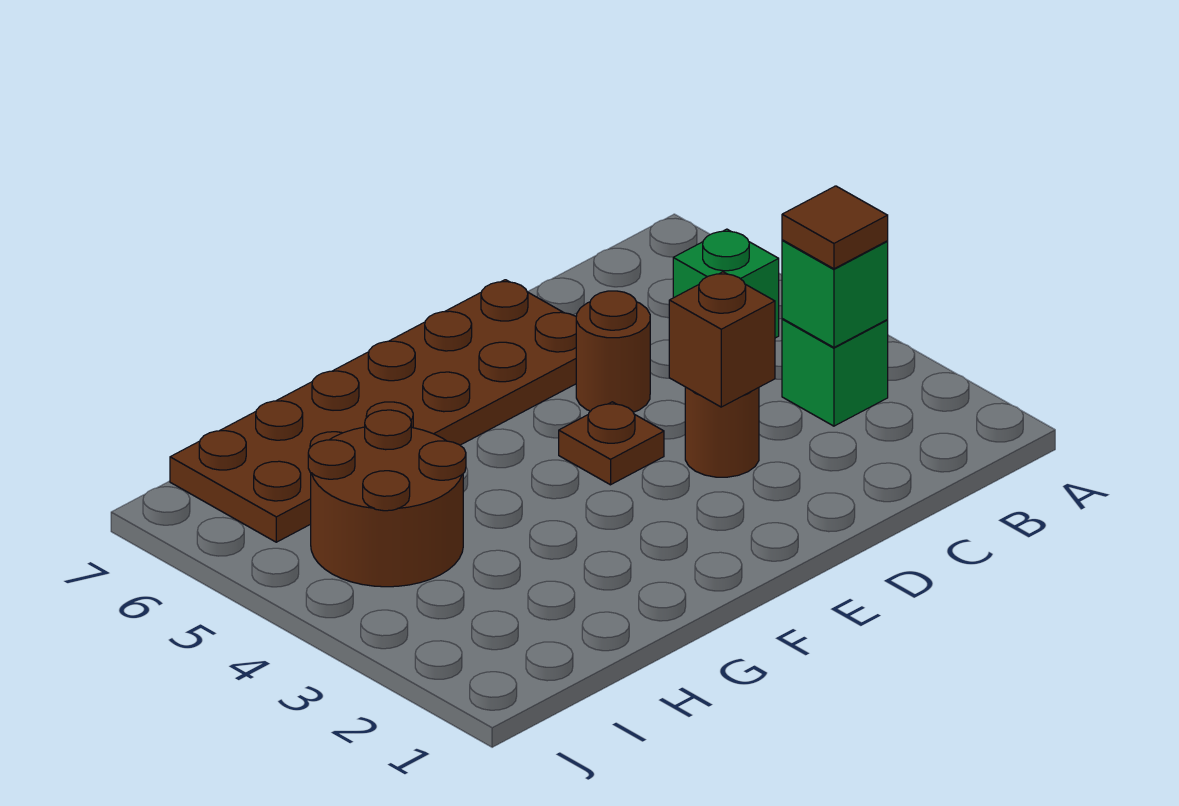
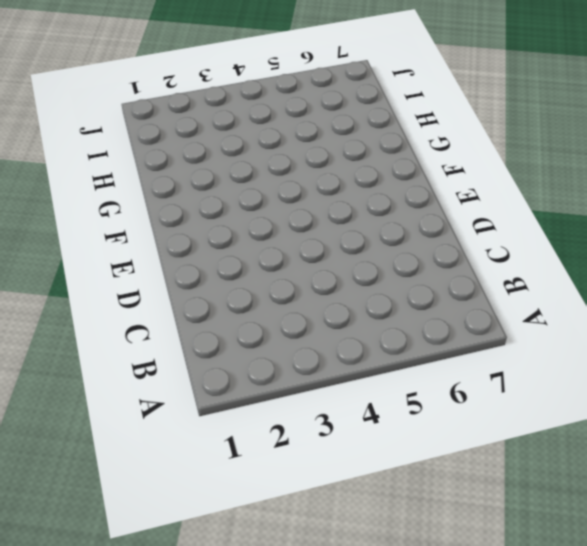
none -> green brick B3 level 1
none -> green brick B5 level 1

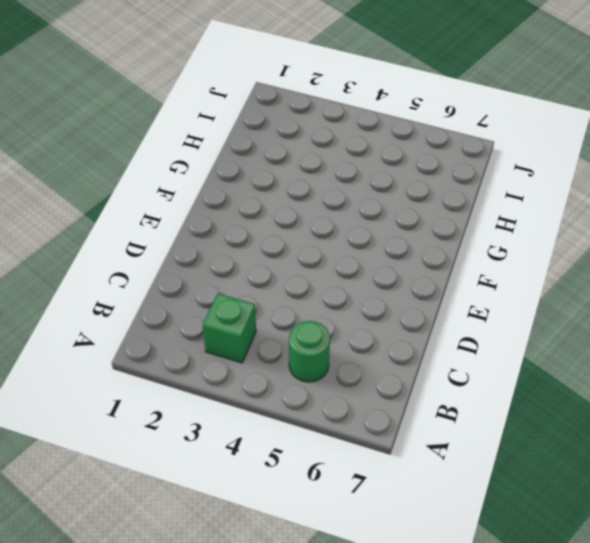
green round brick B5 level 1 -> green brick B5 level 1
none -> brown round brick D3 level 1
none -> brown round brick D5 level 1

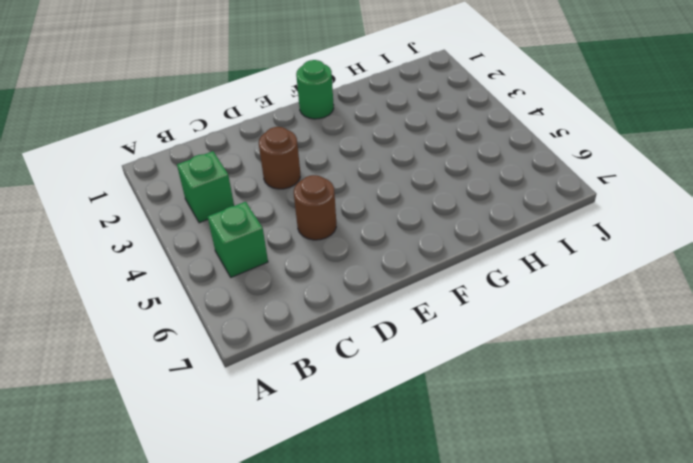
green round brick F1 level 1 -> none
none -> brown plate D6:I7 level 1
none -> brown plate E4 level 1

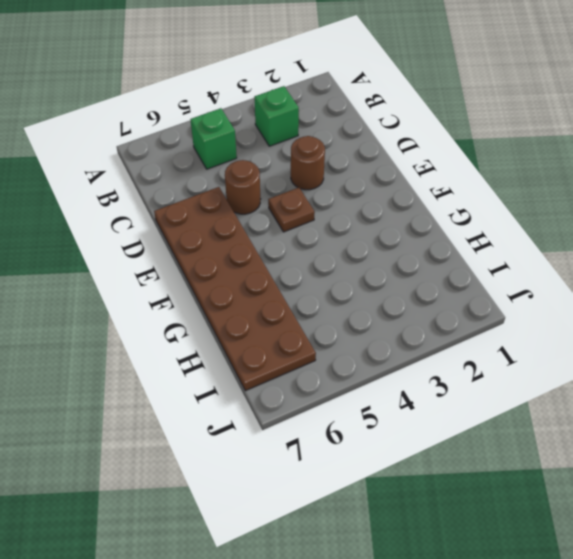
none -> brown round brick H4:I5 level 1
none -> green brick B3 level 2

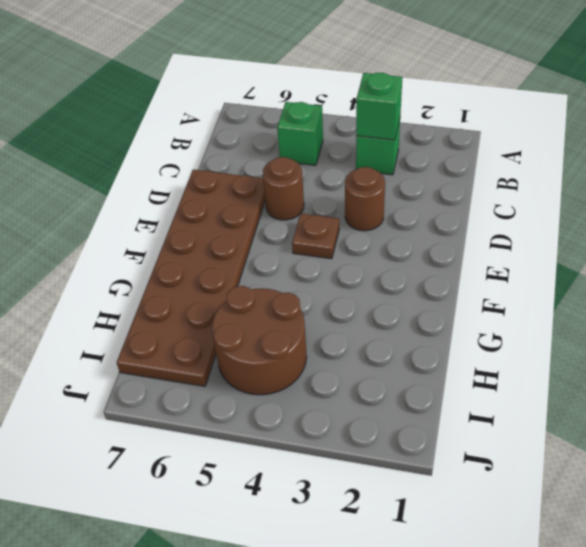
none -> brown brick D3 level 2
none -> brown tile B3 level 3

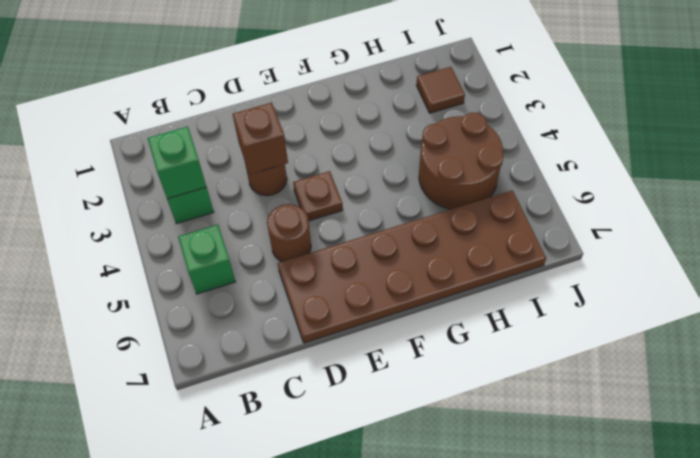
brown tile I2 level 1 -> brown tile B3 level 3

